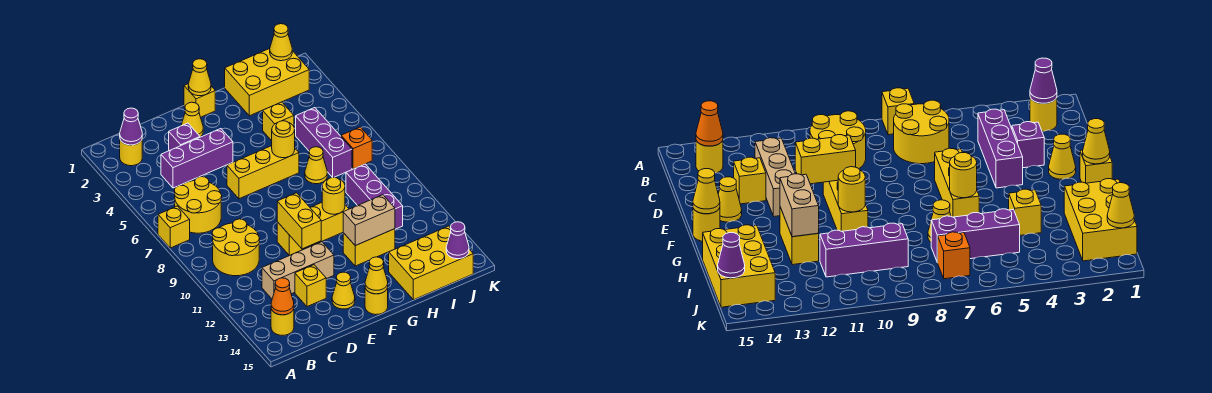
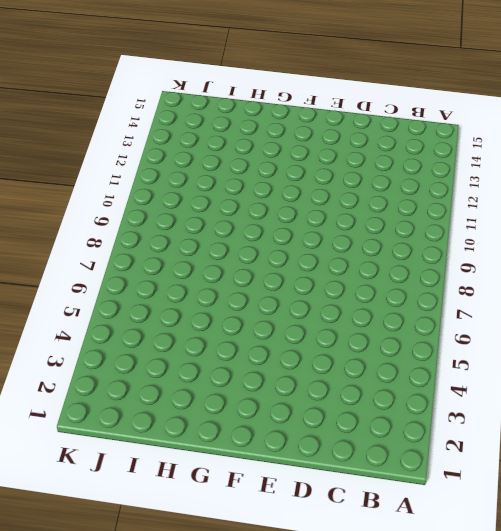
none -> yellow brick A7 level 1
none -> yellow round brick B2 level 1
none -> yellow round brick B6:C7 level 1
none -> yellow round brick B9:C10 level 1

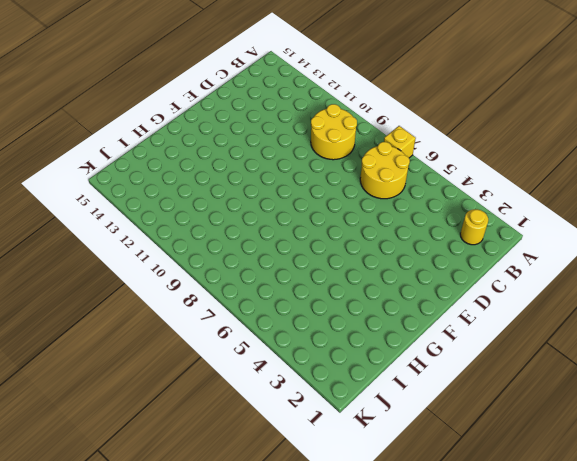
none -> yellow round brick B14 level 1
none -> purple brick C4:E4 level 1
none -> tan brick C12:E12 level 1
none -> purple brick D3 level 1

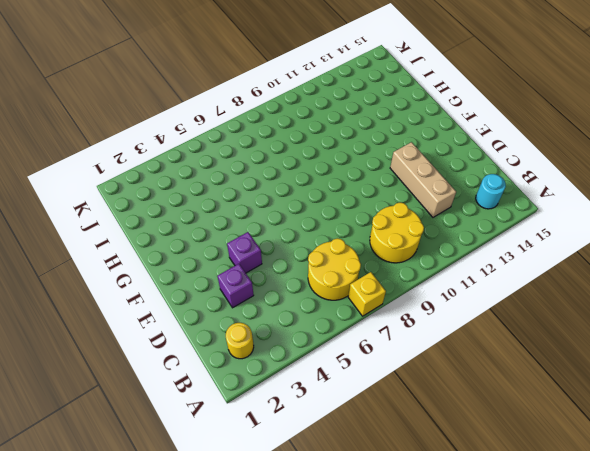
cyan round brick B14 level 1 -> yellow round brick B14 level 1
purple brick E4 level 1 -> purple brick C4:E4 level 1
none -> yellow brick D13 level 1
none -> yellow cone E2 level 1
none -> yellow brick E6:G6 level 1
none -> yellow brick E10:G10 level 1

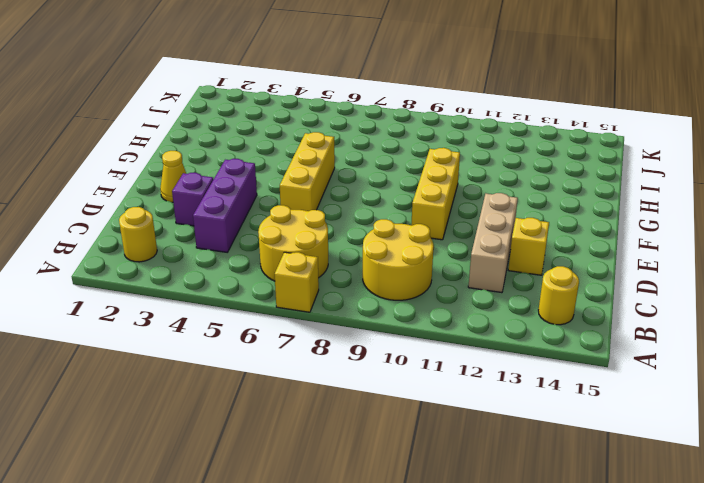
none -> yellow cone E14 level 1
none -> yellow brick F1 level 1
none -> yellow round brick F15 level 1
none -> yellow brick G12:H12 level 1

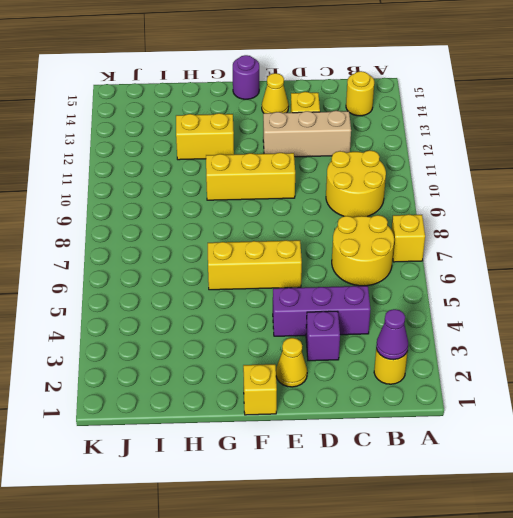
purple round brick F15 level 1 -> yellow round brick F15 level 1
none -> yellow brick H1:J2 level 1
none -> yellow brick H4 level 1
none -> yellow cone H7 level 1
none -> yellow brick H14:J15 level 1

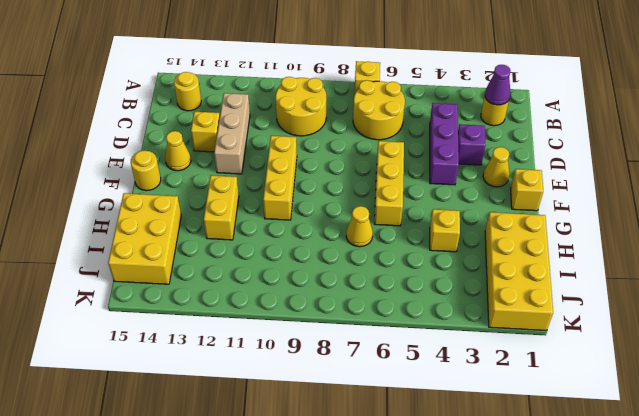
yellow brick H1:K2 level 1 -> yellow brick H1:J2 level 1
none -> purple brick I5:I7 level 1
none -> purple brick I9:I11 level 1
none -> orange brick J7 level 1
none -> orange cone B14 level 2

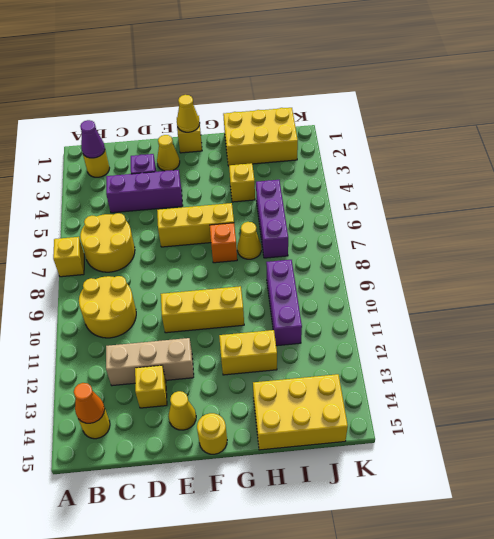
orange brick G7 level 1 -> orange brick J7 level 1
none -> yellow brick E10:E11 level 2
none -> yellow cone F15 level 2
none -> yellow round brick G6 level 2
none -> yellow round brick G10 level 2

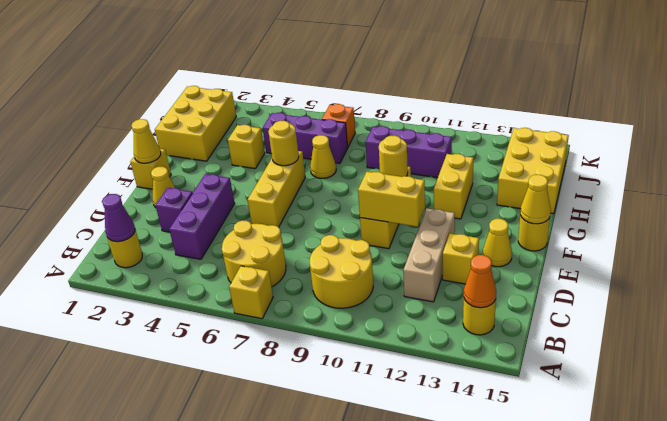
none -> tan brick G12:H12 level 2
none -> yellow cone J1 level 2
none -> purple cone J15 level 2

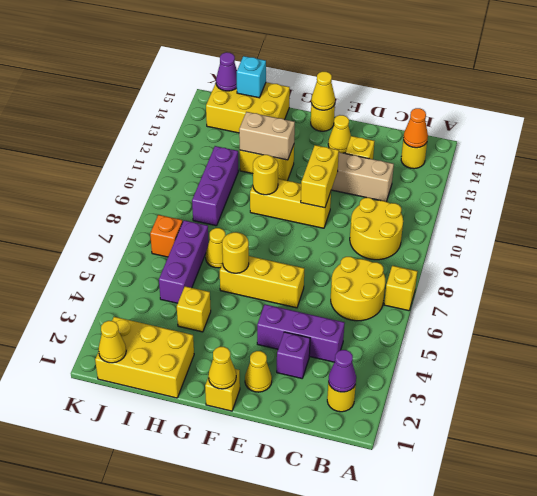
cyan brick I15 level 2 -> none

